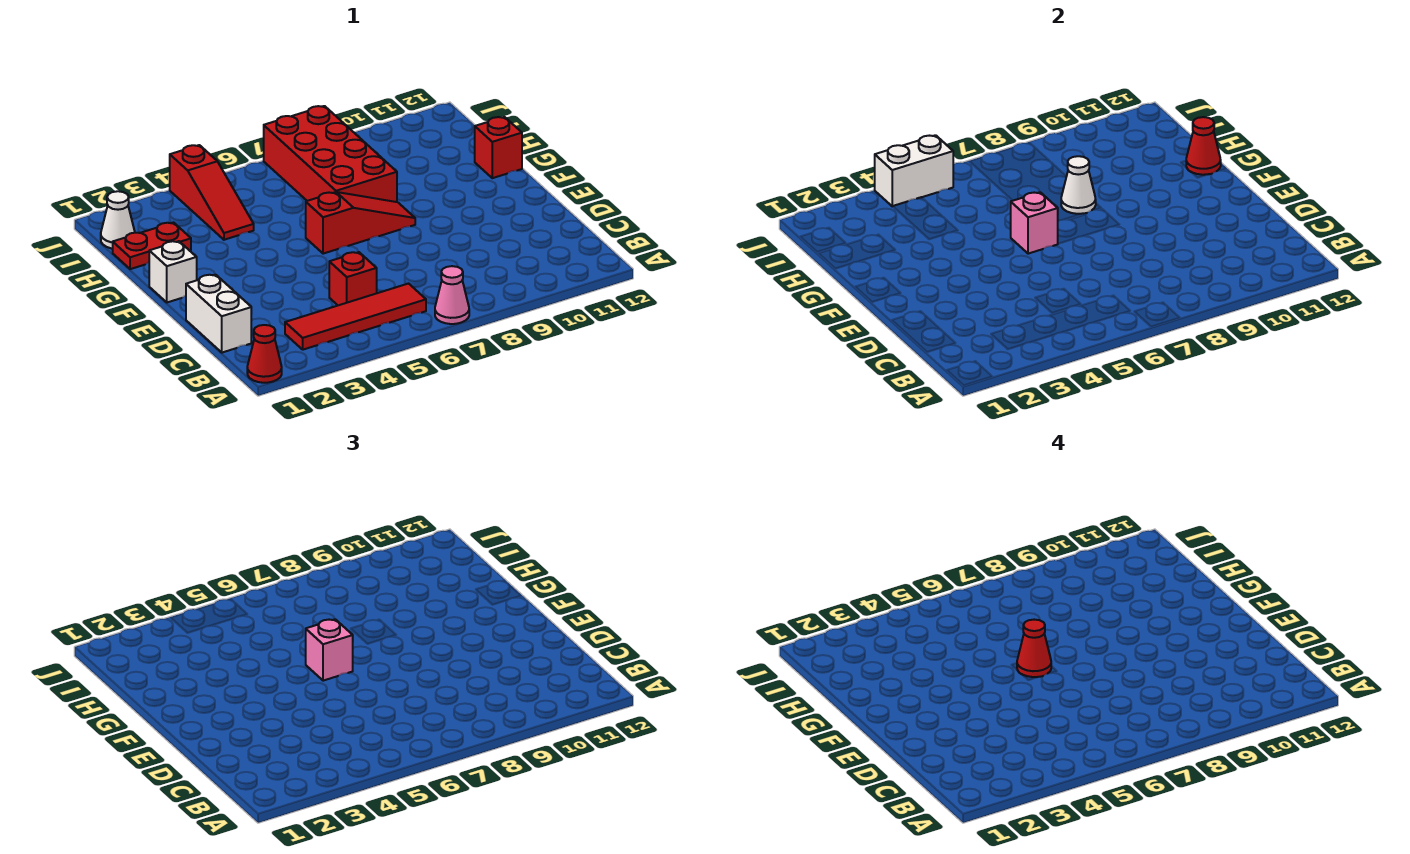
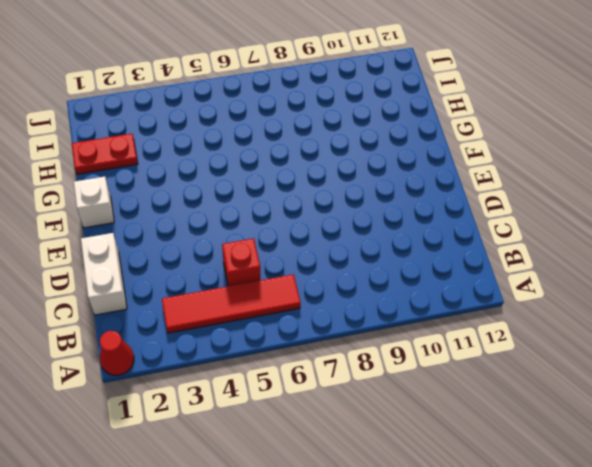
none -> pink cone A7 level 1
none -> red slope F6:F8 level 1 top 6
none -> red brick G7:J8 level 1

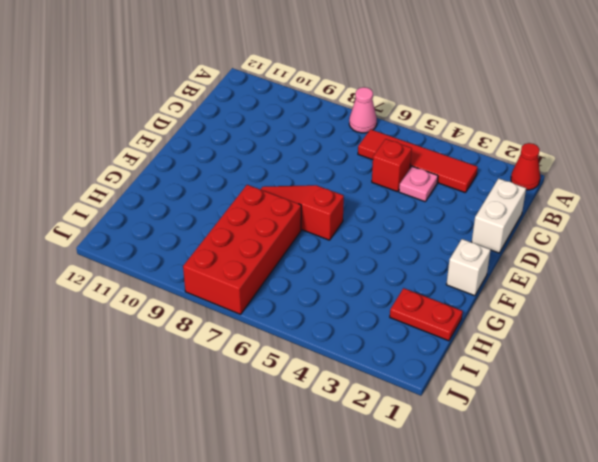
pink plate C4 level 1 -> none
none -> red brick G12 level 1
none -> red slope H4:J4 level 1 top J
none -> white cone I1 level 1

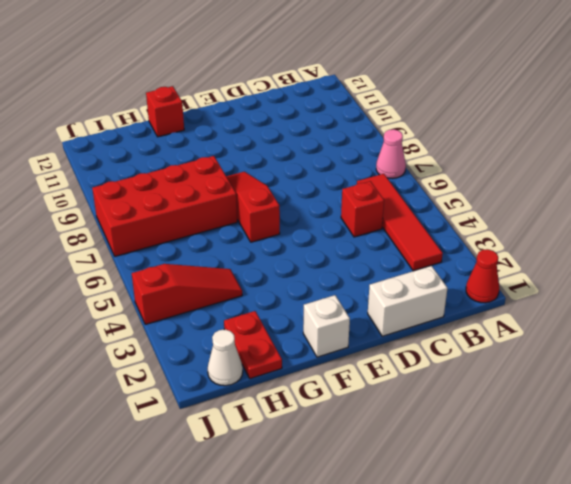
none -> pink brick F6 level 2
none -> white cone G8 level 2
none -> red cone G12 level 2

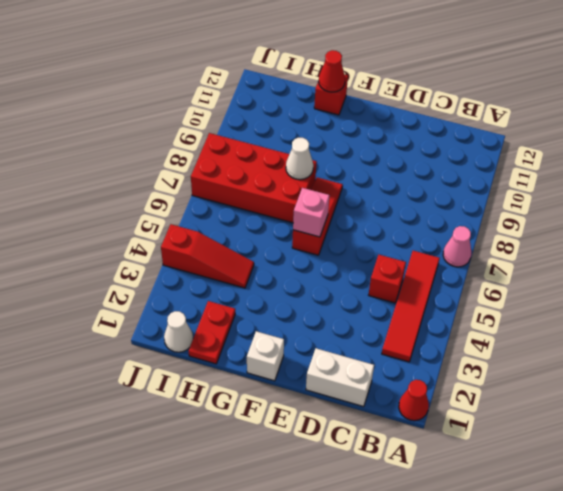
none -> white brick J4:J5 level 2
none -> pink brick F6 level 3
none -> red cone F6 level 4

